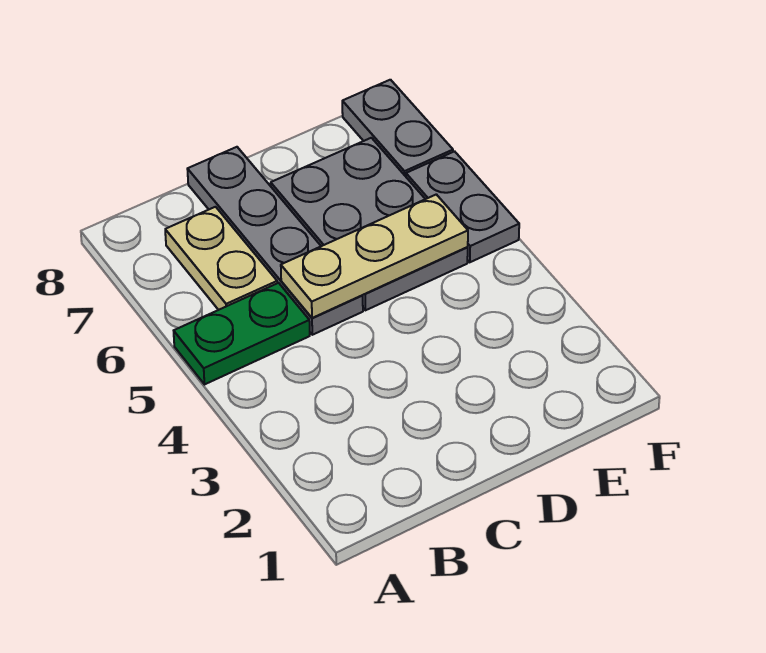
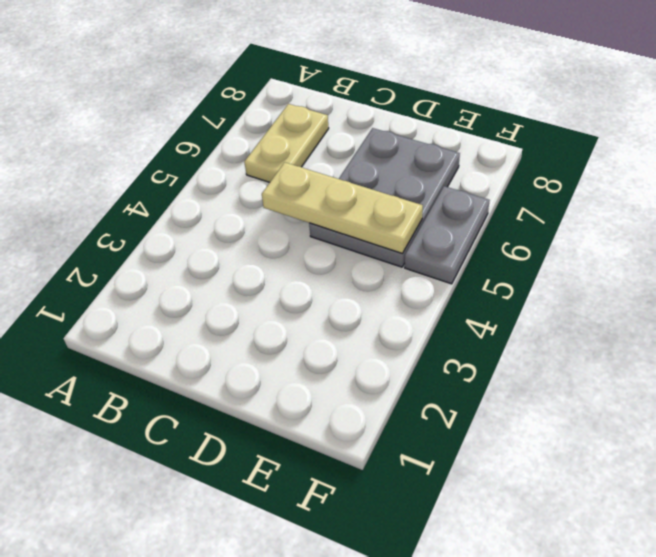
none -> green plate A5:B5 level 1
none -> grey plate C5:C8 level 1

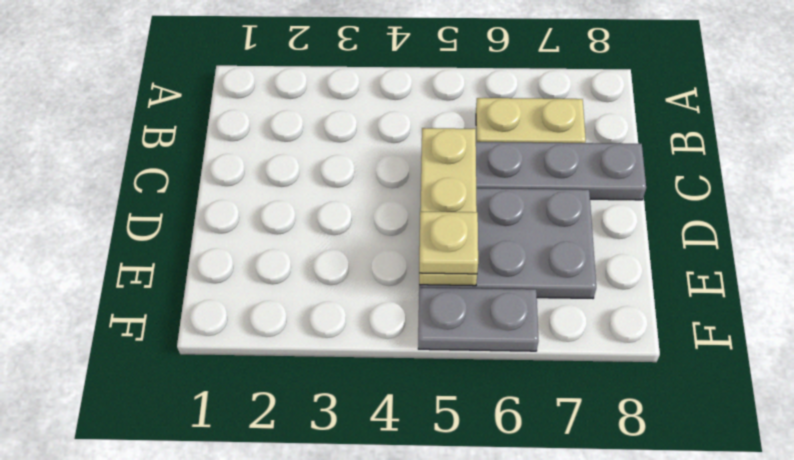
tan plate E5 level 3 -> none
none -> green plate A5:B5 level 1
none -> grey plate F7:F8 level 1

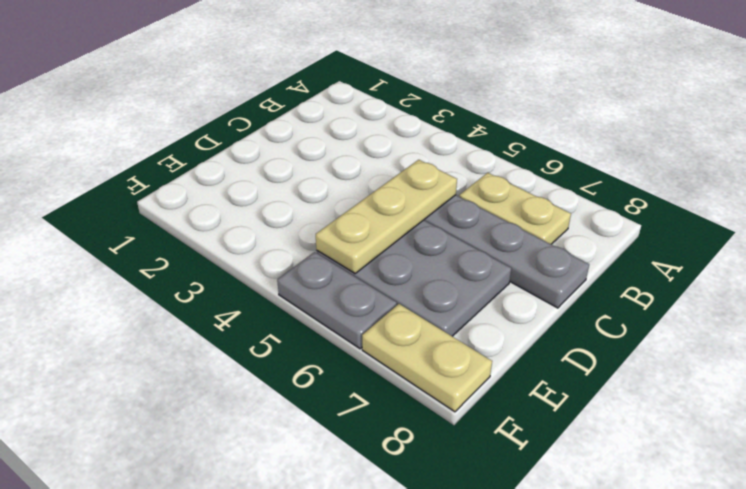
tan plate F7:F8 level 1 -> grey plate F7:F8 level 1
none -> green plate A5:B5 level 1

